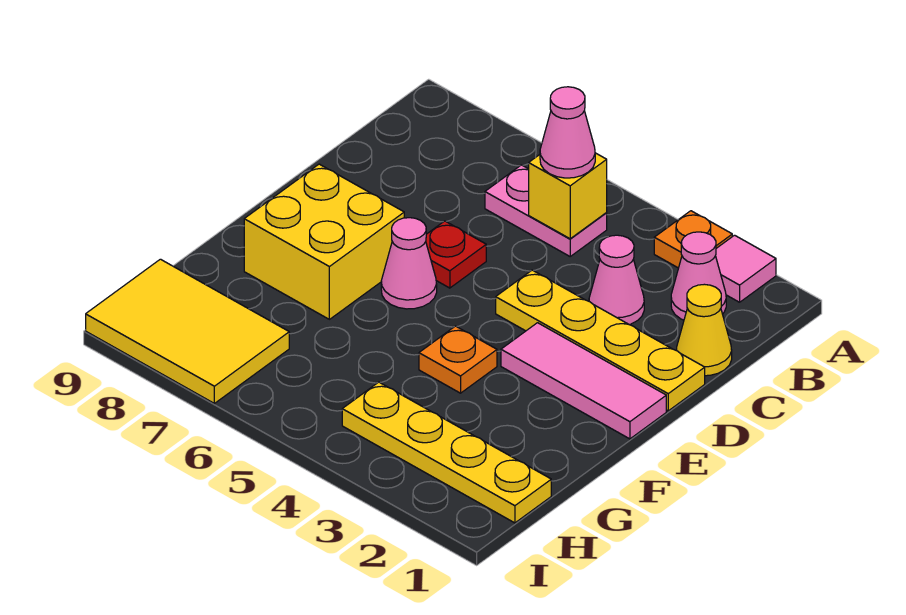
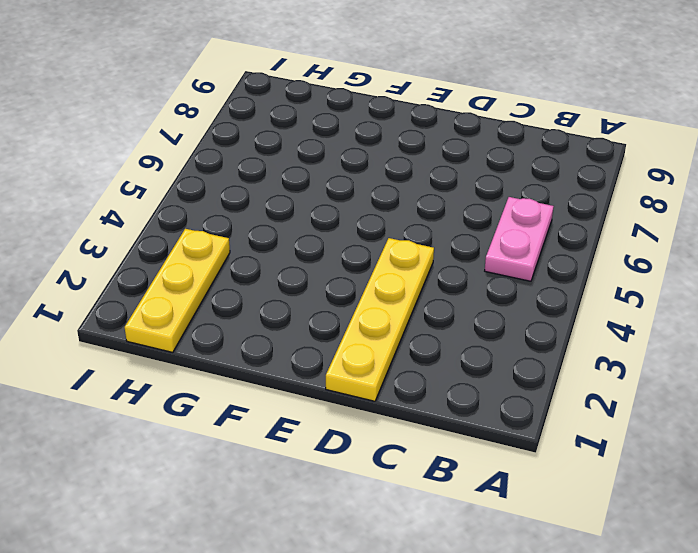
yellow plate H1:H3 level 1 -> yellow plate H1:H4 level 1
none -> pink tile A2 level 1
none -> orange plate A3 level 1
none -> pink cone B2 level 1

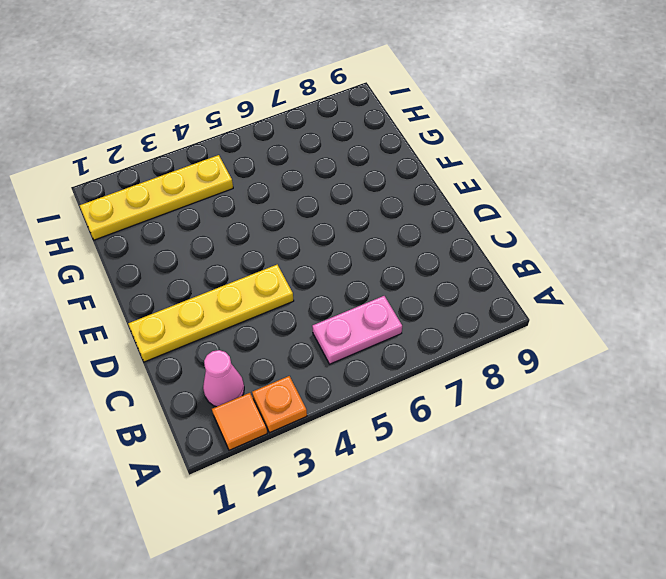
orange tile A2 level 1 -> pink tile A2 level 1
none -> yellow cone C1 level 1
none -> pink cone C3 level 1
none -> red plate D6 level 1

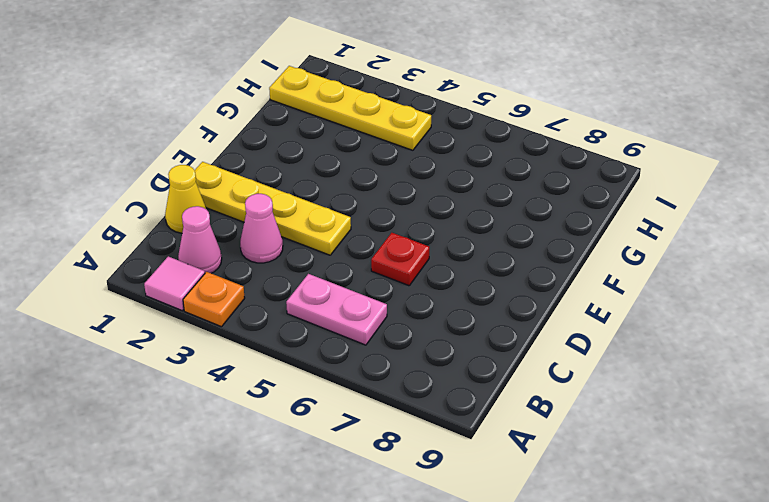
none -> pink tile E1:E3 level 1
none -> pink cone E6 level 1
none -> yellow brick E7:F8 level 1

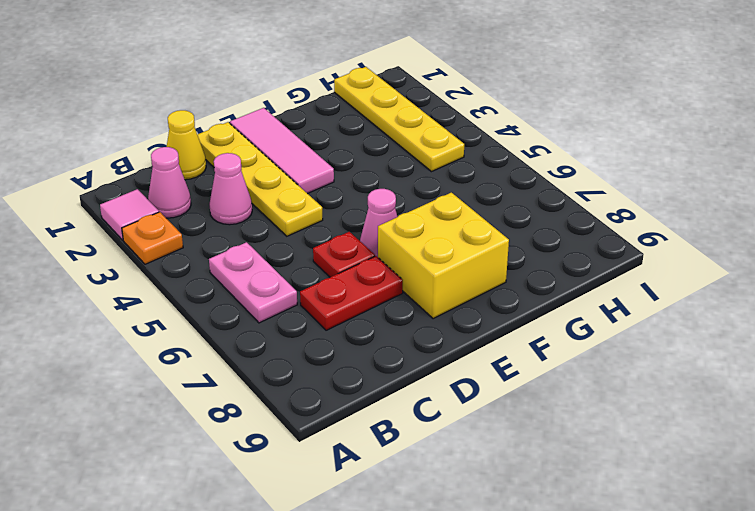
red plate C7:D7 level 1 -> none
none -> orange plate F4 level 1
none -> yellow tile H7:I9 level 1
none -> yellow brick B5 level 2

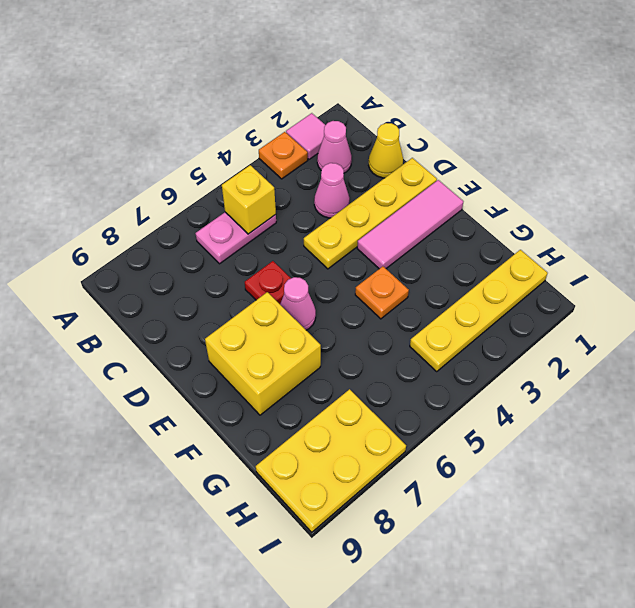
yellow plate H7:I9 level 1 -> yellow tile H7:I9 level 1
none -> pink cone B5 level 3

